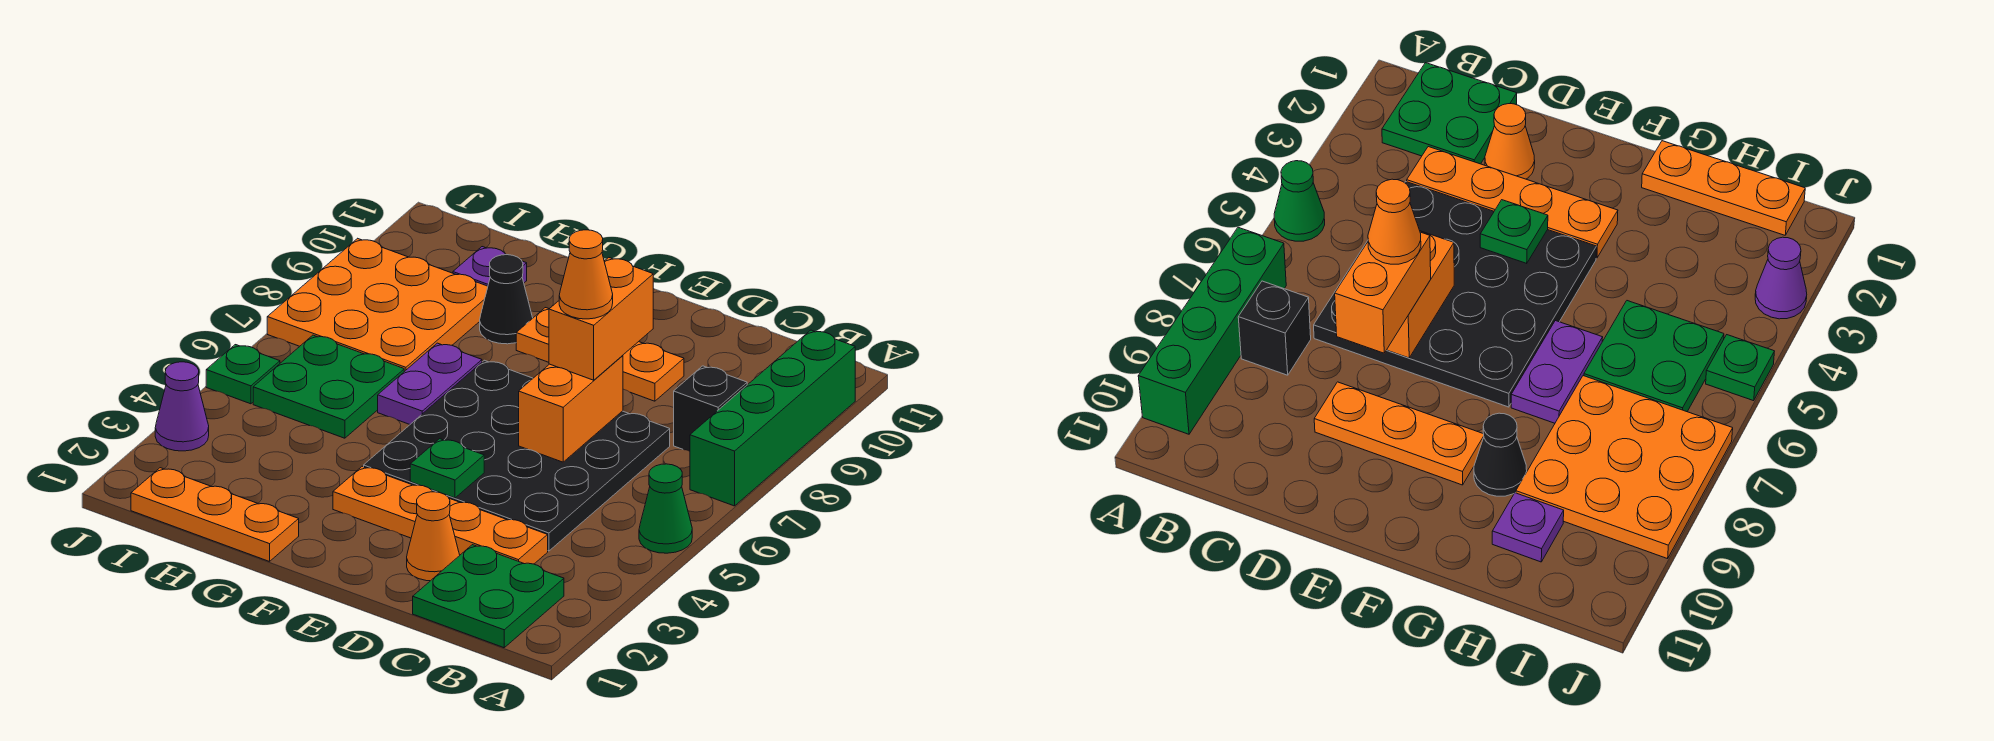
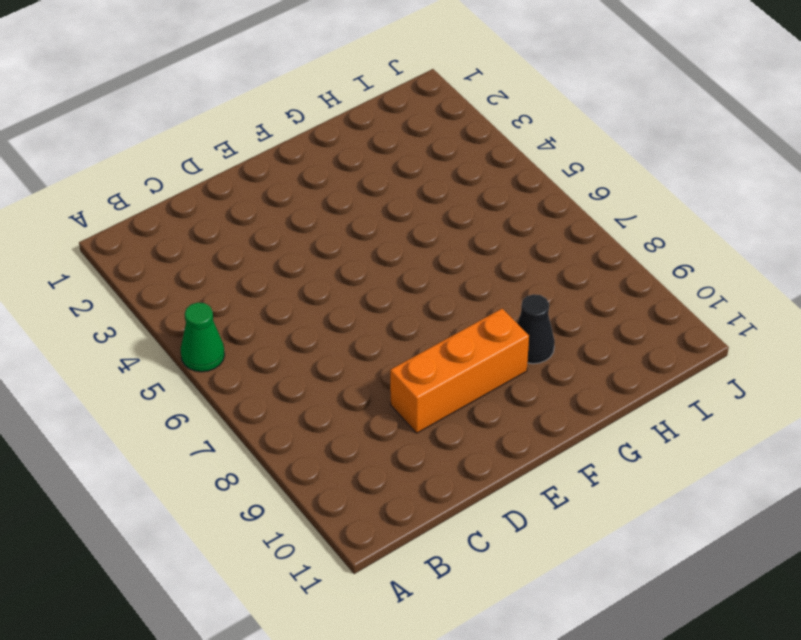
orange brick D9:F9 level 1 -> orange plate D9:F9 level 1
none -> green brick A7:A10 level 1
none -> green plate B1:C2 level 1
none -> black brick B8 level 1

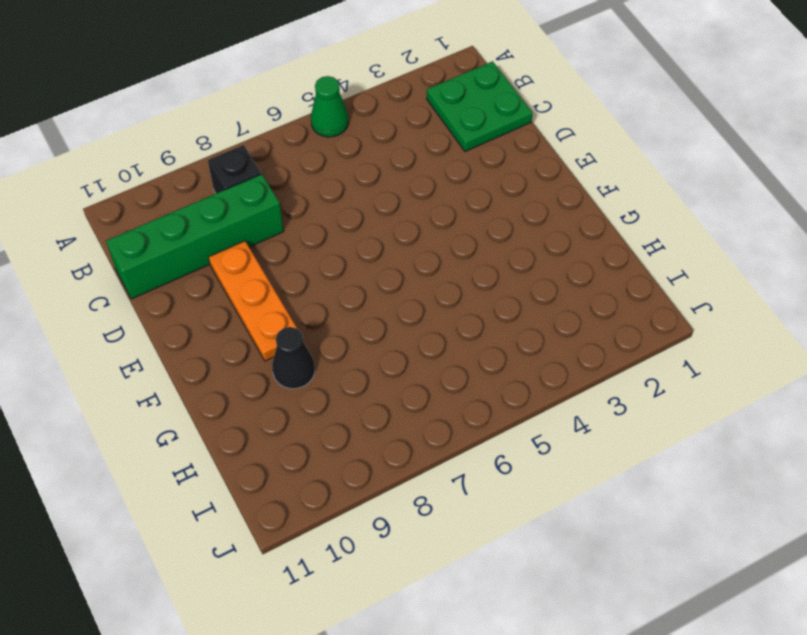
green brick C8:C11 level 1 -> green brick A7:A10 level 1
none -> orange plate C3:F3 level 1
none -> black plate C4:F7 level 1
none -> orange cone D2 level 1

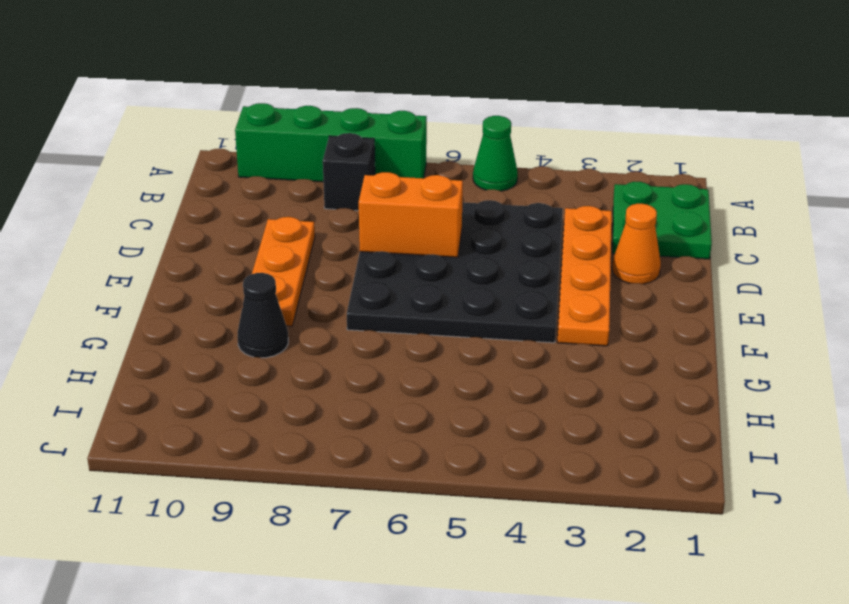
none -> orange plate G1:I1 level 1
none -> purple plate G6:G7 level 1
none -> green plate H5:I6 level 1

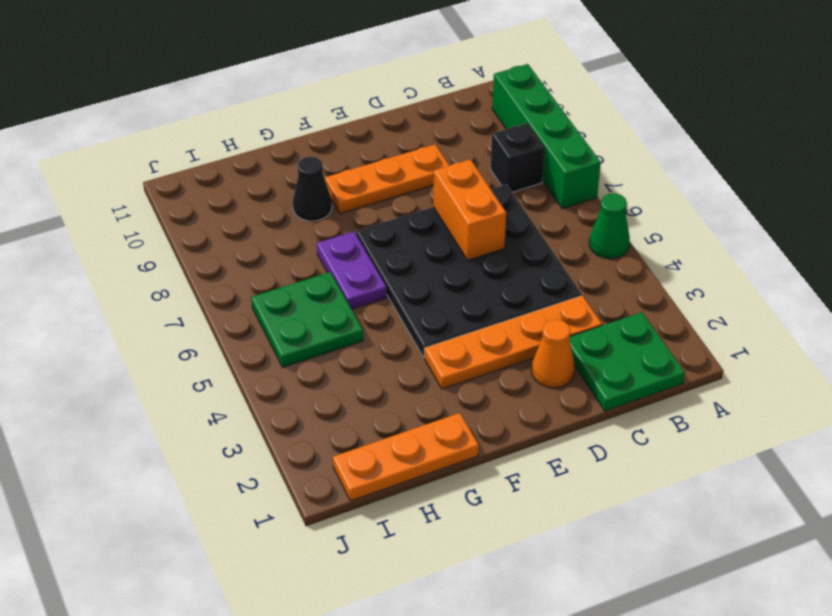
none -> orange plate H7:J9 level 1
none -> purple plate H10 level 1
none -> purple cone J3 level 1

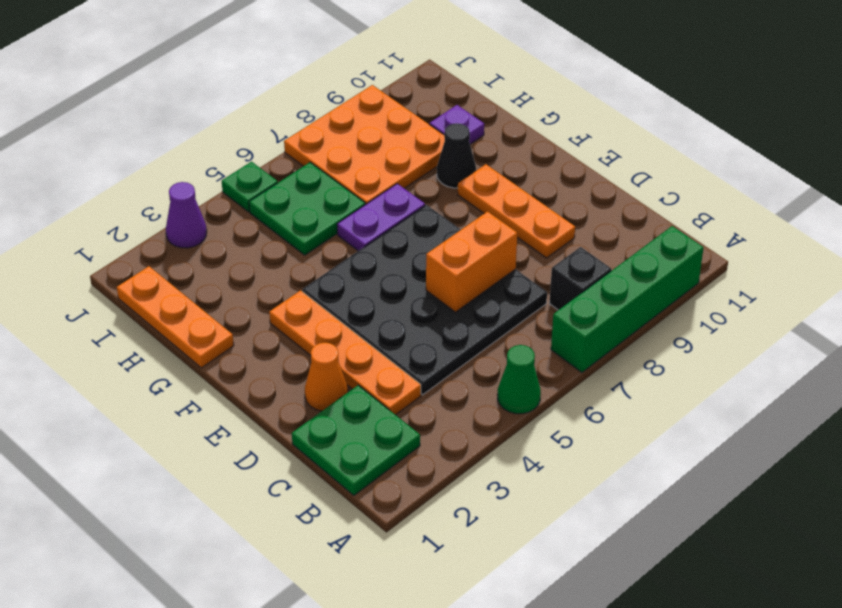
none -> green plate E4 level 2
none -> orange brick D7:D8 level 3
none -> orange cone D7 level 4

